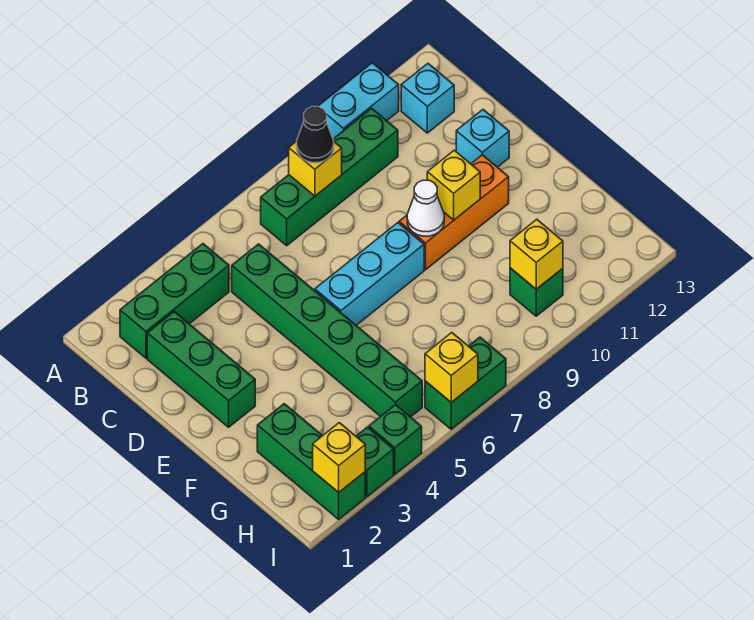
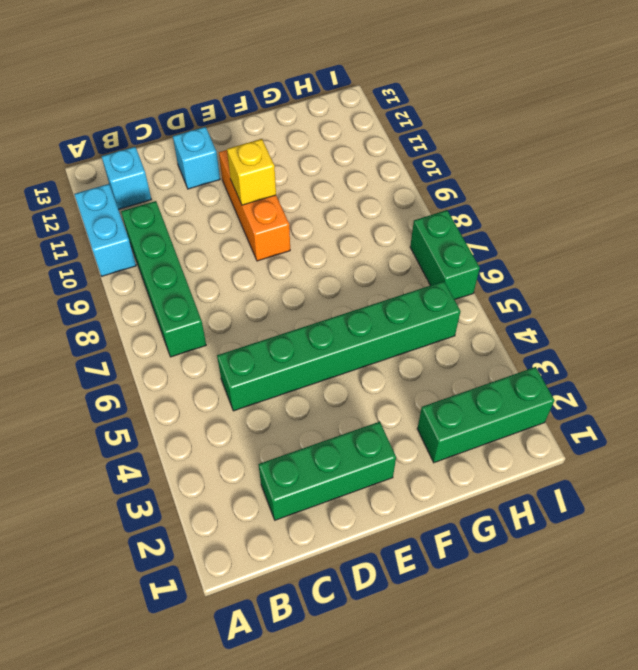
none -> green brick B2:B4 level 1
none -> cyan brick E6:E8 level 1
none -> green brick H10 level 1

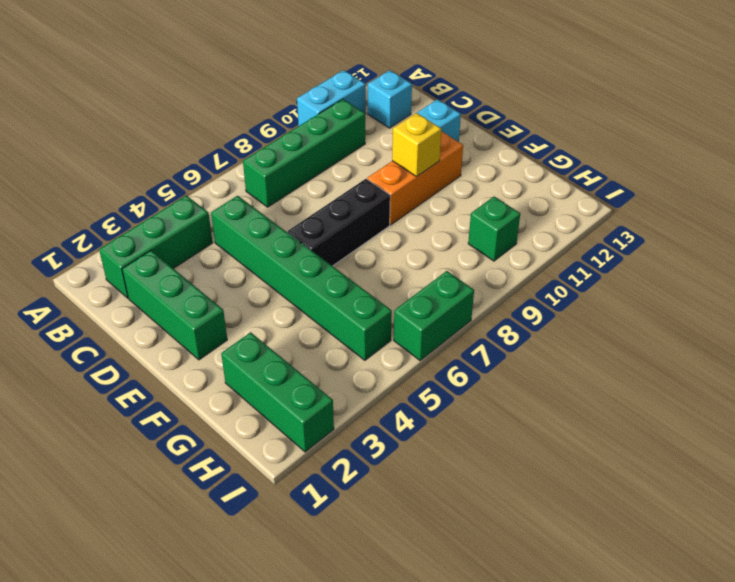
black brick E6:E8 level 1 -> cyan brick E6:E8 level 1
none -> green brick I3 level 1
none -> green brick I4 level 1
none -> yellow brick B8 level 2

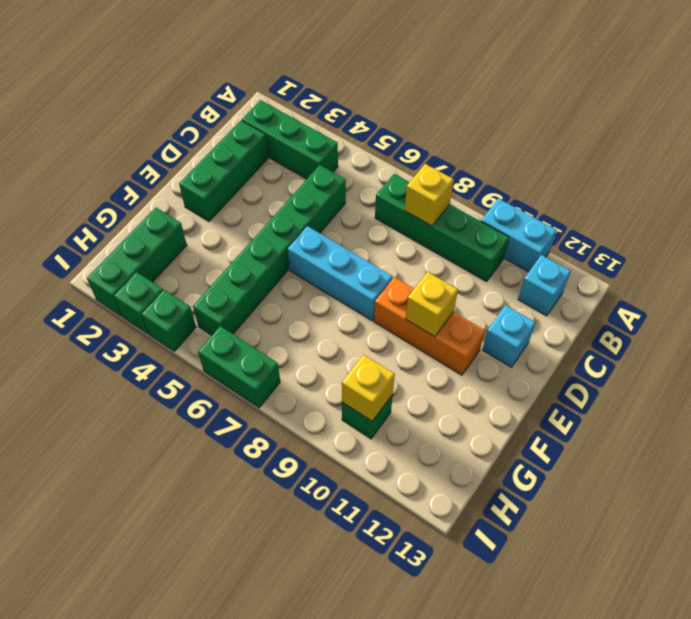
none -> white cone E9 level 2
none -> yellow brick I2 level 2
none -> yellow brick I6 level 2

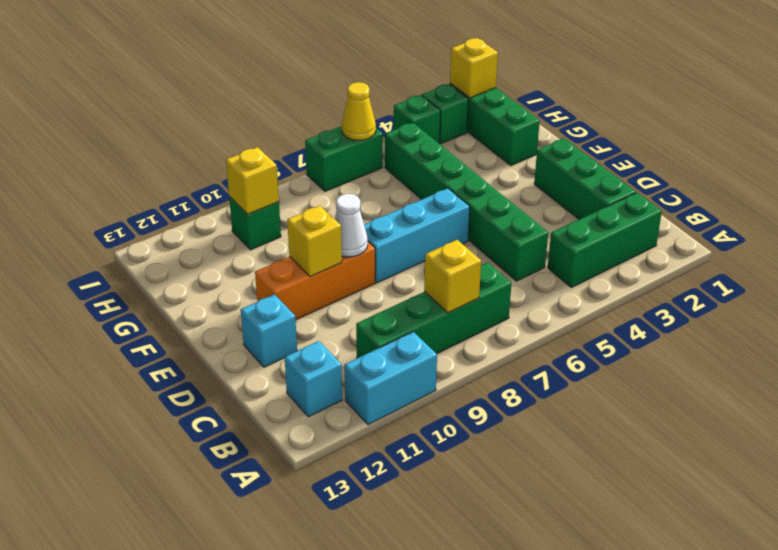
yellow cone I6 level 2 -> yellow brick I6 level 2
none -> black cone B8 level 3

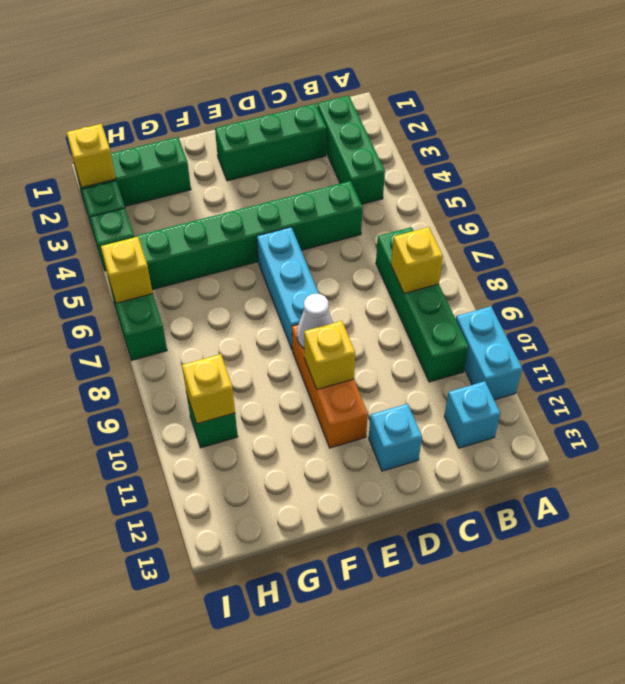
none -> black cone B8 level 3

